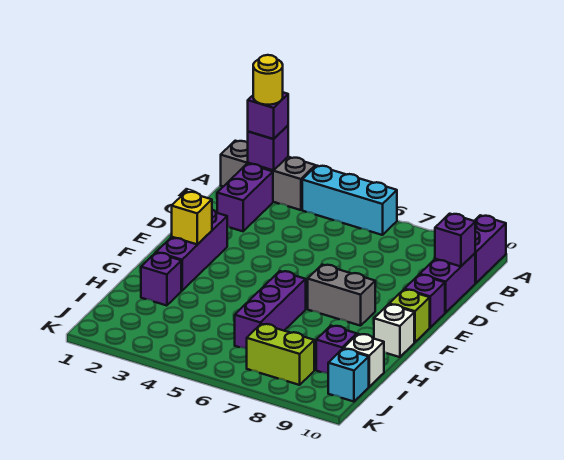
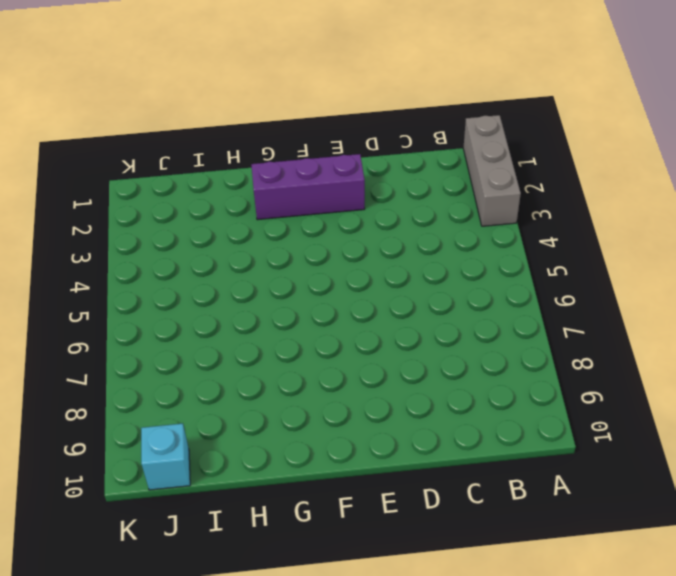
none -> cyan brick A4:A6 level 1
none -> purple brick A10:B10 level 1
none -> purple brick B2:C2 level 1

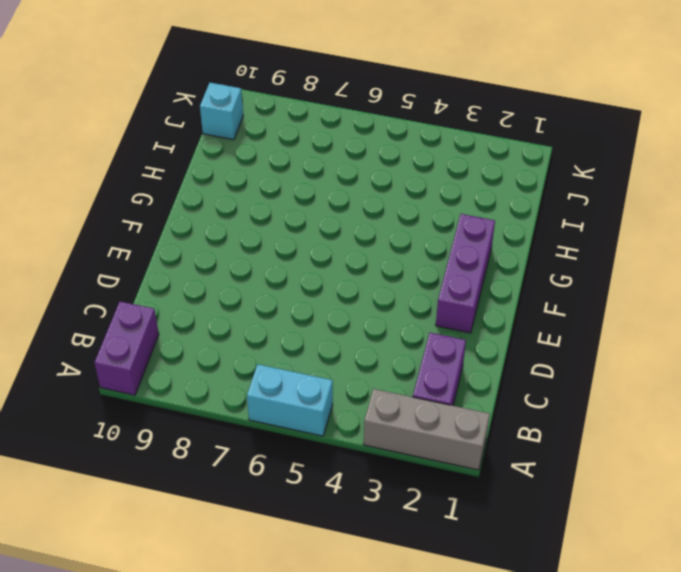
cyan brick A5:A6 level 1 -> cyan brick A4:A6 level 1
none -> purple brick C10:D10 level 1
none -> purple brick E10 level 1
none -> grey brick F7:F8 level 1

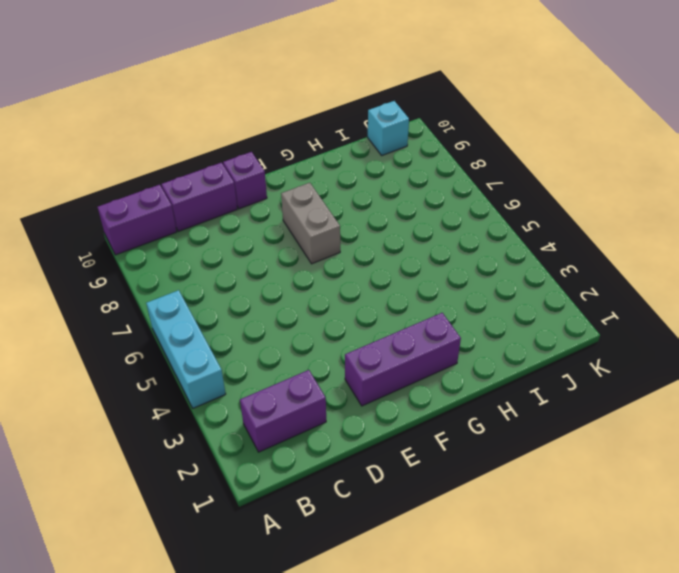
none -> grey brick A1:A3 level 1
none -> lime brick F10 level 1
none -> purple brick G6:I6 level 1

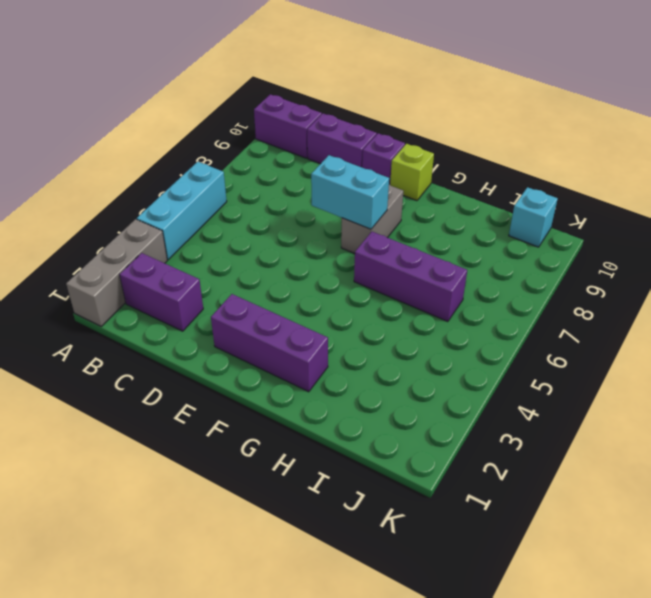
cyan brick E7:F7 level 2 -> none
none -> white brick G10 level 1
none -> purple brick H2 level 1
none -> purple brick I9 level 1

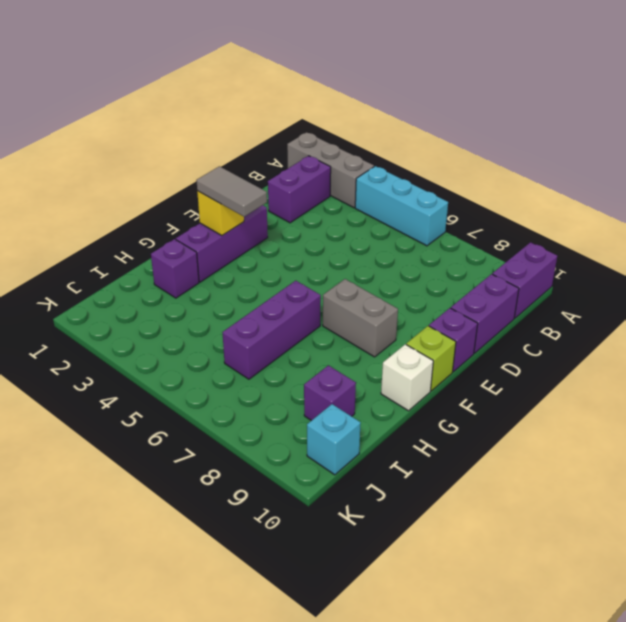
grey tile F2:F3 level 3 -> none
none -> white brick I10 level 1
none -> lime brick J7:J8 level 1
none -> purple brick A2 level 2

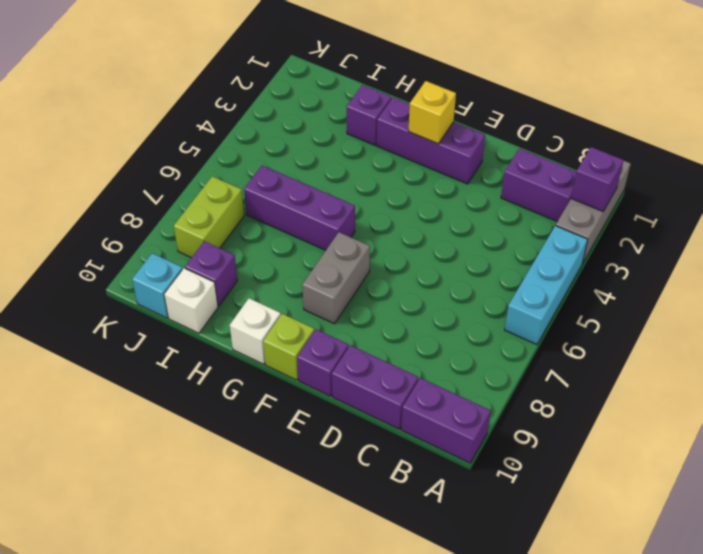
none -> purple brick C10 level 2
none -> purple brick A2 level 3
none -> yellow round brick A2 level 4

